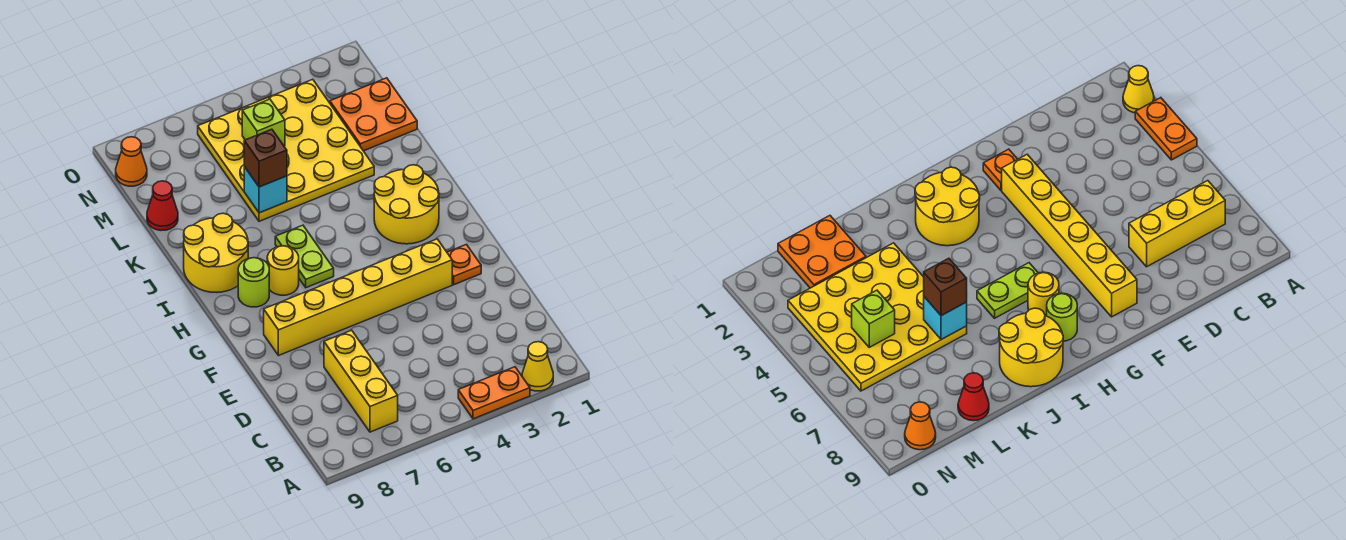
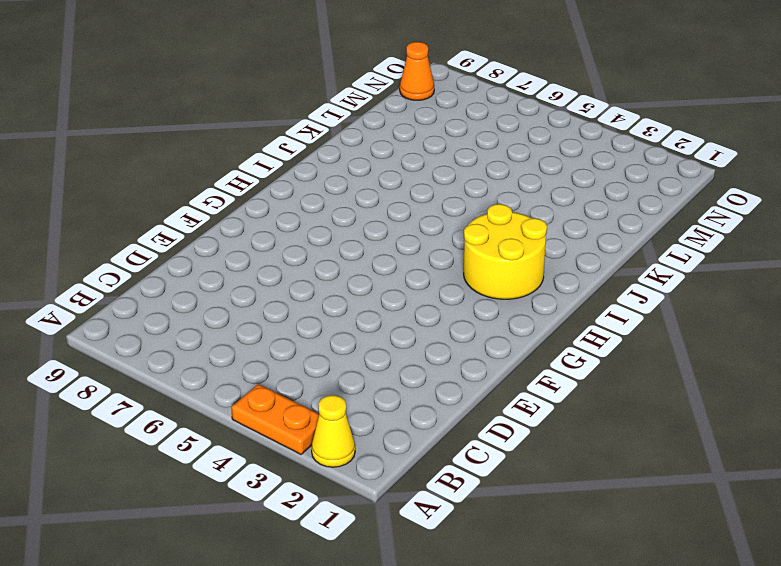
none -> yellow brick B7:D7 level 1
none -> orange plate F2 level 1
none -> yellow brick F3:F8 level 1

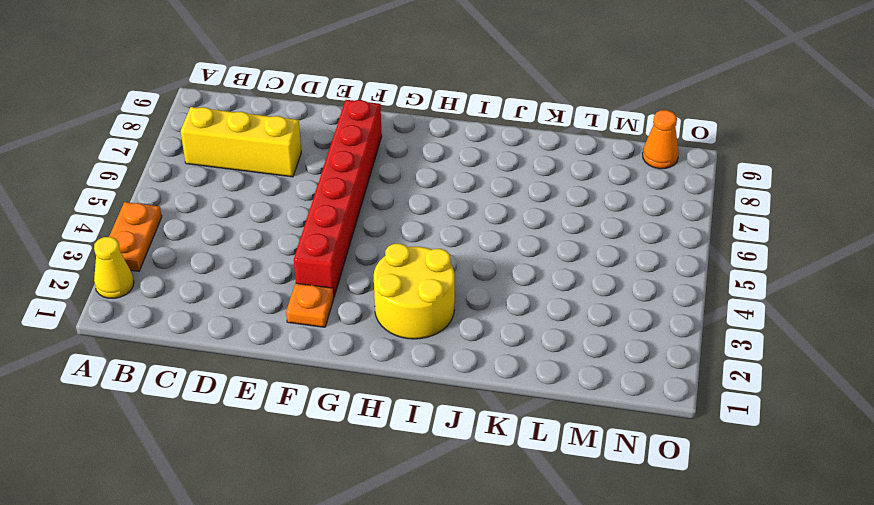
red brick F3:F8 level 1 -> yellow brick F3:F8 level 1
none -> lime plate H6:I6 level 1
none -> yellow round brick H7 level 1
none -> lime round brick H8 level 1

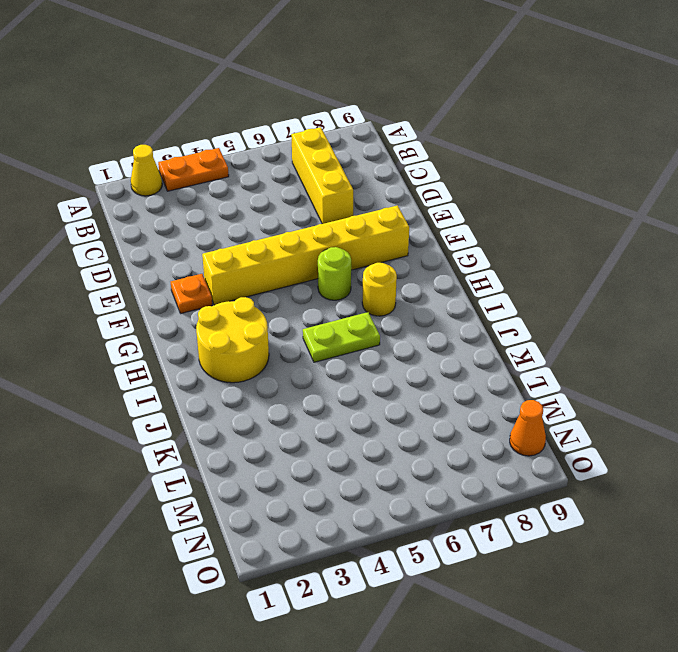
lime round brick G6 level 1 -> lime round brick H8 level 1
lime plate I5:I6 level 1 -> lime plate H6:I6 level 1
none -> yellow round brick I8:J9 level 1
none -> yellow plate K3:N6 level 1
none -> orange plate L1:M2 level 1

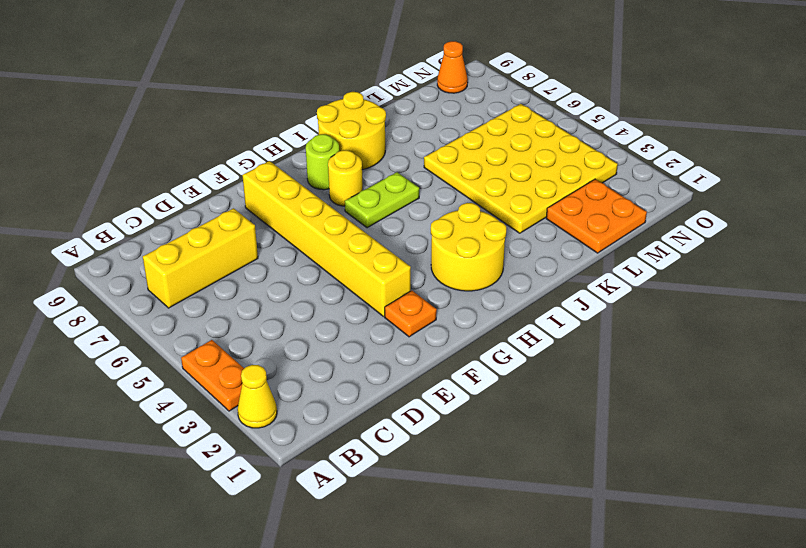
none -> red cone L9 level 1
none -> cyan brick K6 level 2
none -> lime brick M5 level 2

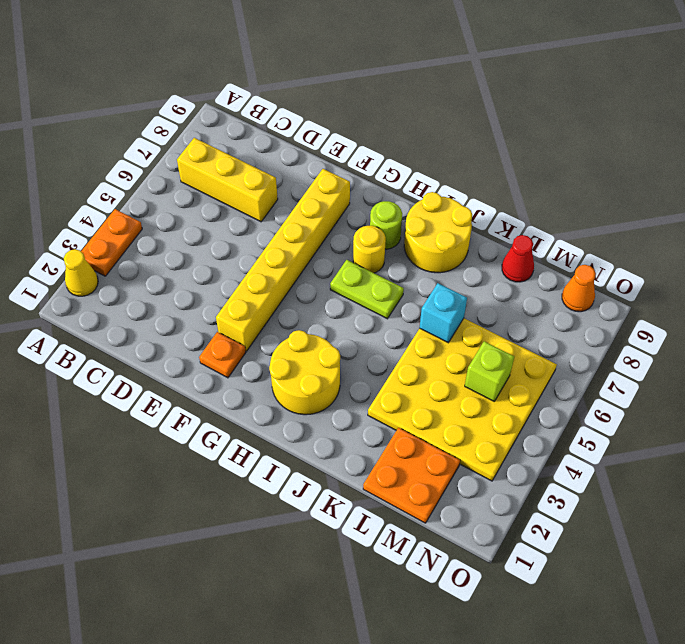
none -> brown brick K6 level 3

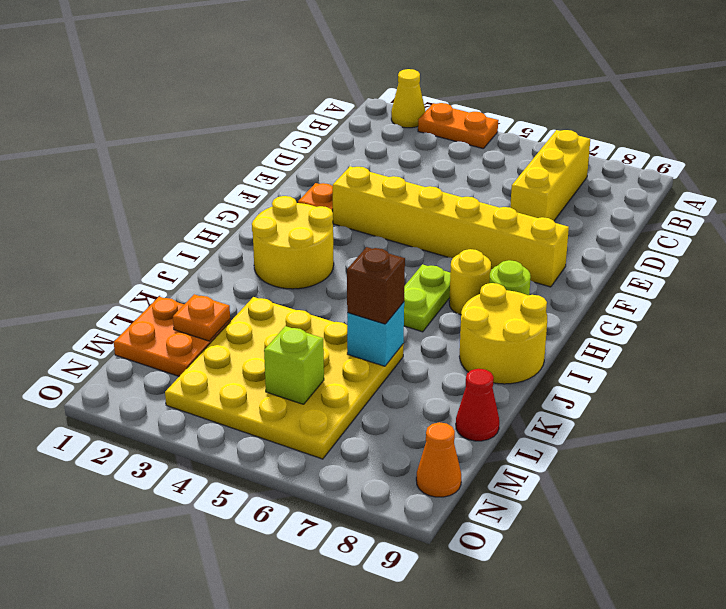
orange plate L2 level 2 -> none

